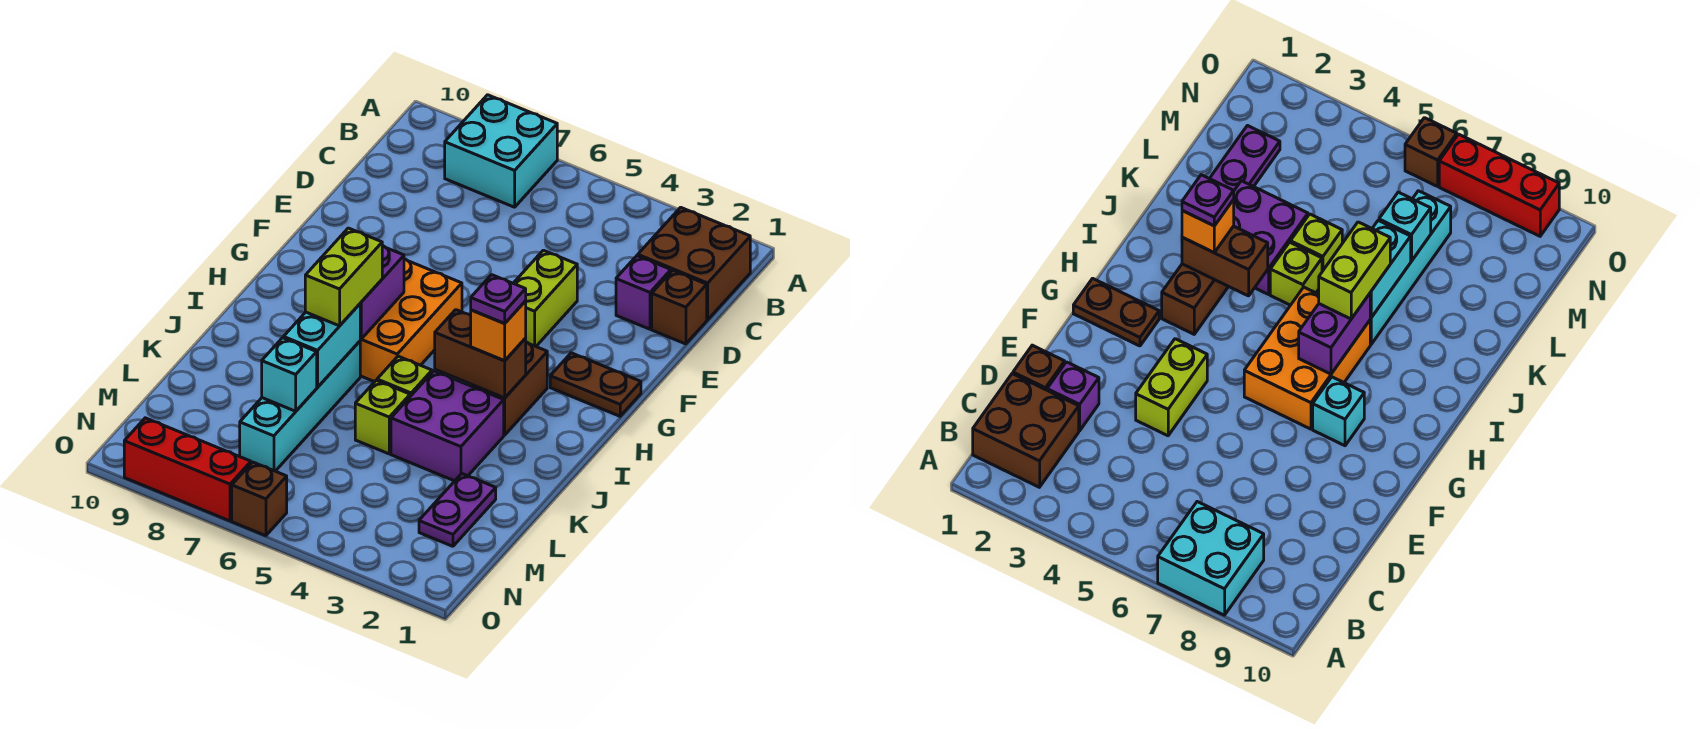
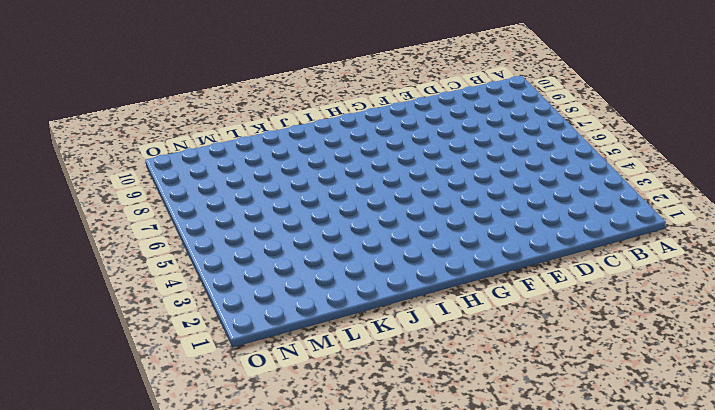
none -> cyan brick A7:B8 level 1
none -> brown brick B1:C2 level 1
none -> brown brick D1 level 1

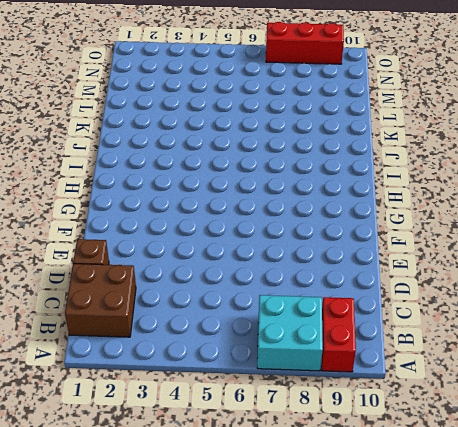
red brick A9:B9 level 1 -> none
none -> purple brick D2 level 1
none -> lime brick E4:F4 level 1
none -> brown plate G1:G2 level 1

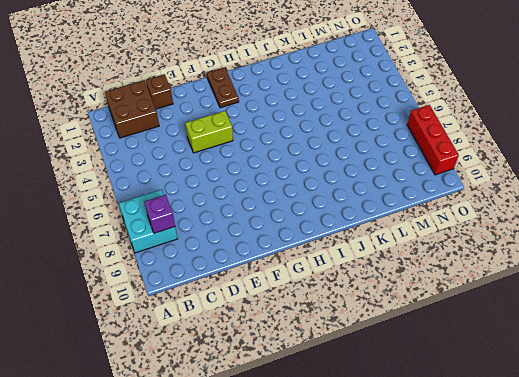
purple brick B8 level 2 -> purple brick D2 level 1
none -> orange brick G6:I7 level 1
none -> cyan brick G8 level 1
none -> brown brick H3:I3 level 1

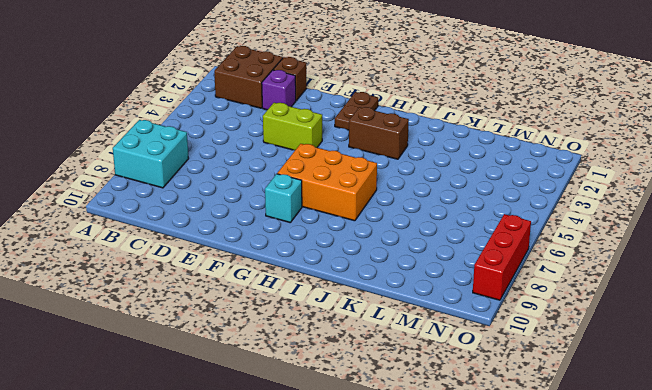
none -> purple brick J3:K4 level 1
none -> lime brick J5 level 1
none -> cyan brick J7:M7 level 1

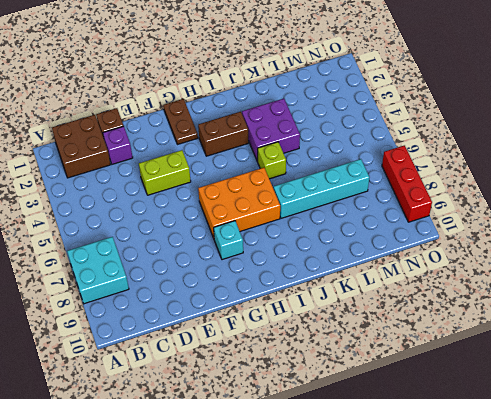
none -> lime brick K5 level 1
none -> purple plate L2:M2 level 1
none -> brown brick O6 level 1

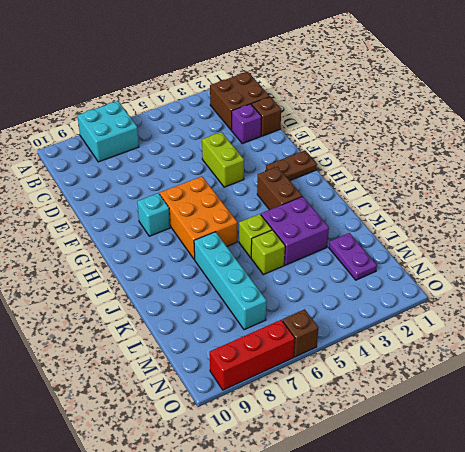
none -> purple brick H7:I7 level 2
none -> brown brick I3:I4 level 2
none -> cyan brick J7:K7 level 2

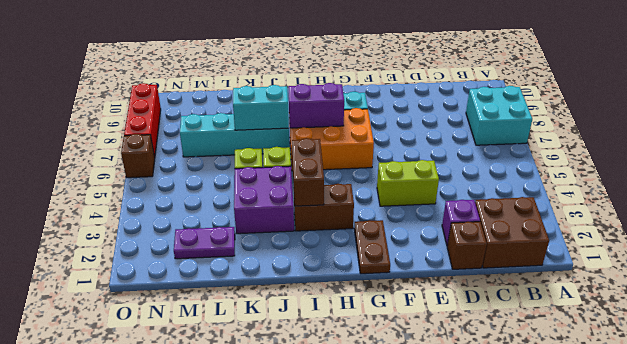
none -> cyan brick L7 level 2
none -> orange brick I3 level 3
none -> lime brick I7:J7 level 3

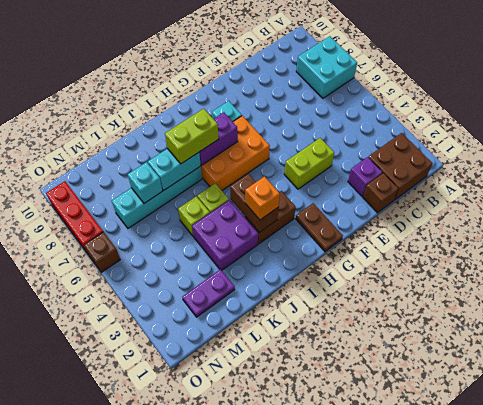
none -> purple plate I3 level 4

